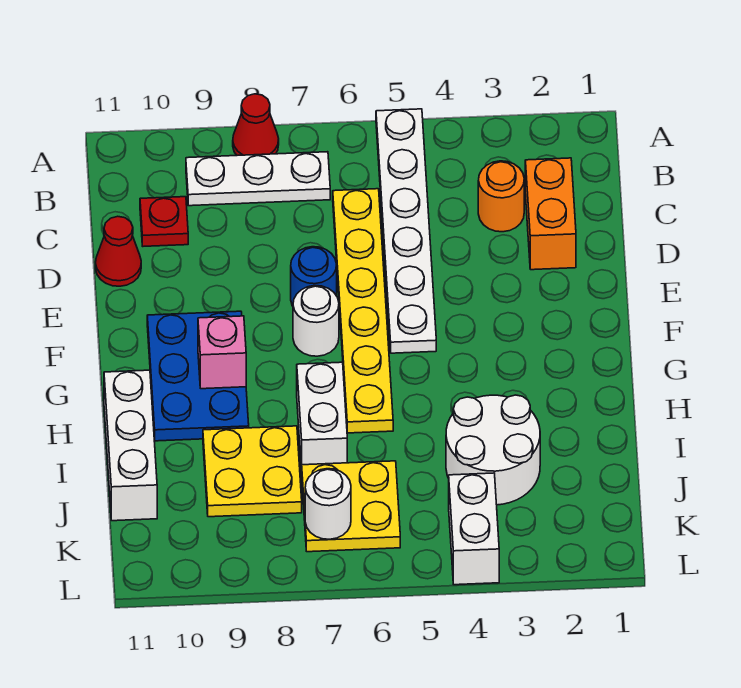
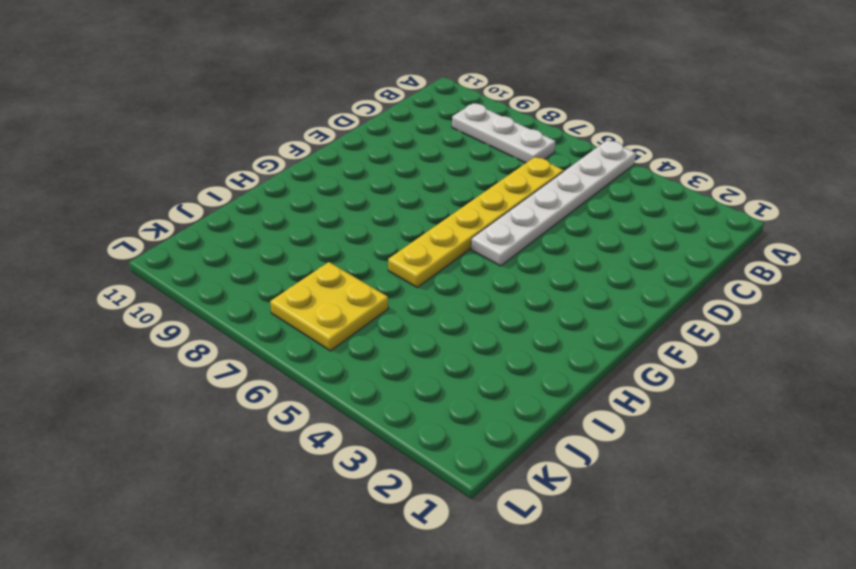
none -> red cone A8 level 1
none -> orange brick C2:D2 level 1
none -> orange round brick C3 level 1

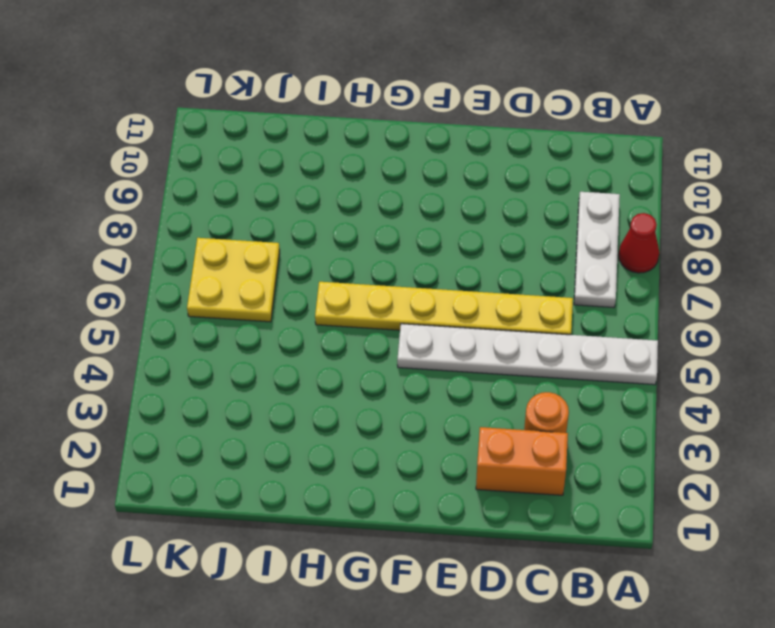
none -> red plate C10 level 1
none -> red cone D11 level 1
none -> blue round brick E7 level 1

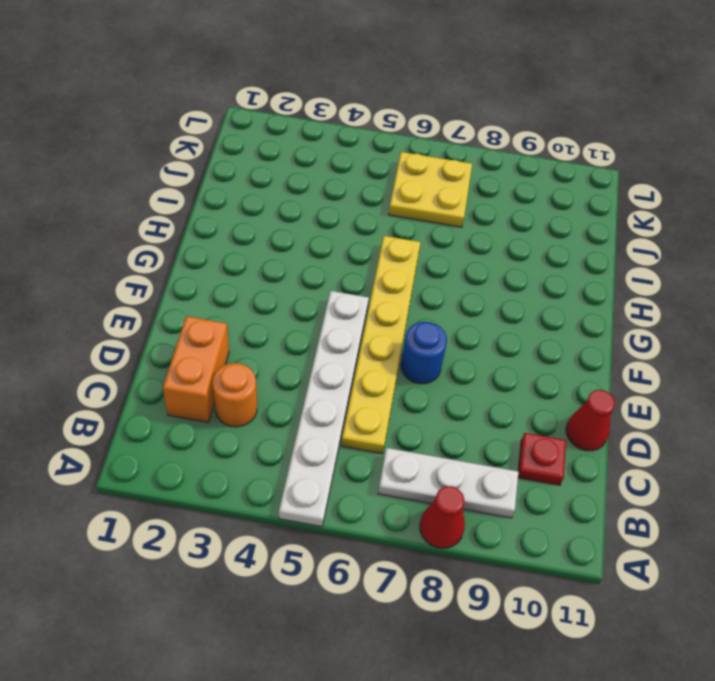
none -> white round brick F7 level 1
none -> blue plate F9:H10 level 1
none -> white brick H7:I7 level 1

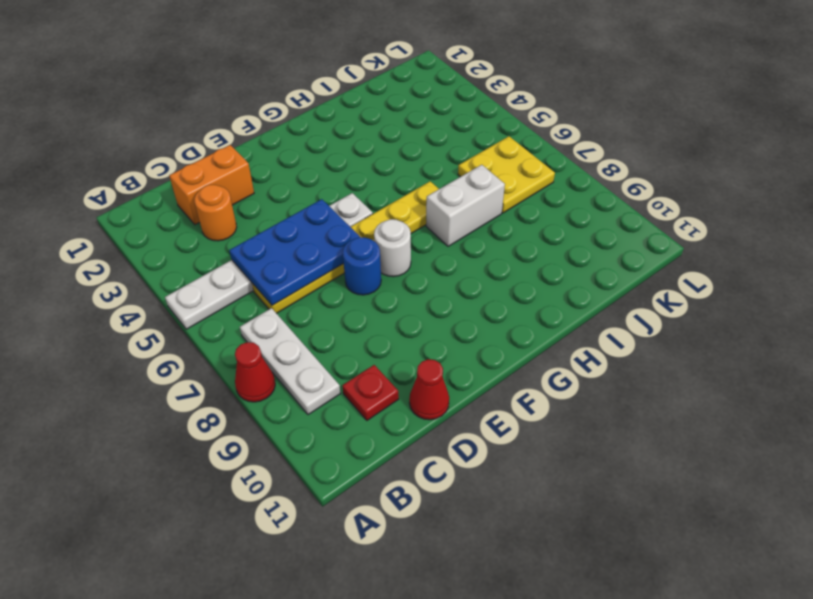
blue plate C5:E6 level 2 -> blue plate F9:H10 level 1
none -> white brick H11:J11 level 1
none -> white round brick I3:J4 level 1
none -> yellow plate I8:J9 level 1

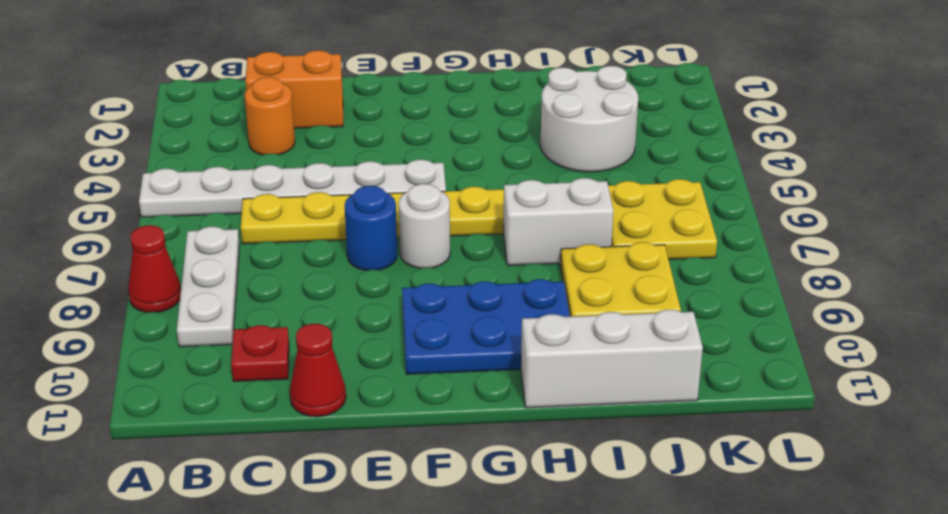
none -> white brick K4:L4 level 1
none -> pink brick G9 level 2
none -> white round brick K7 level 2

